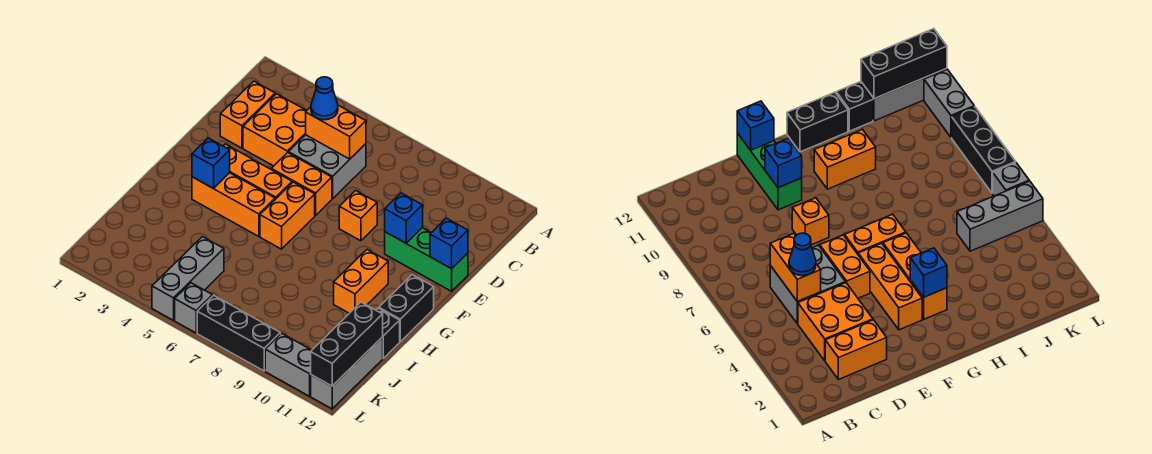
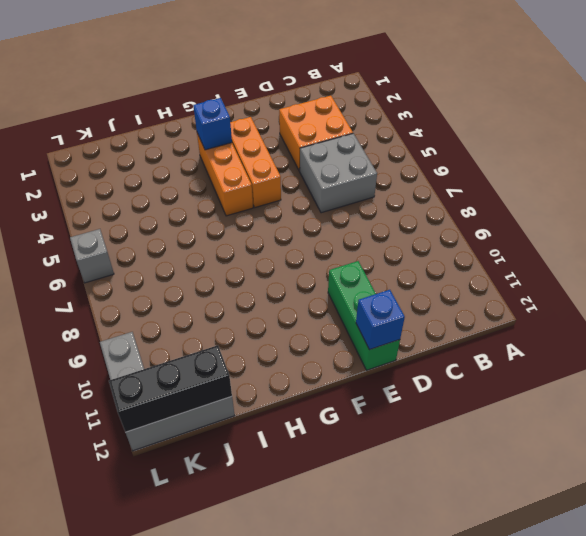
none -> orange brick C2:D2 level 1
none -> orange brick E5:E6 level 1
none -> orange brick E8 level 1

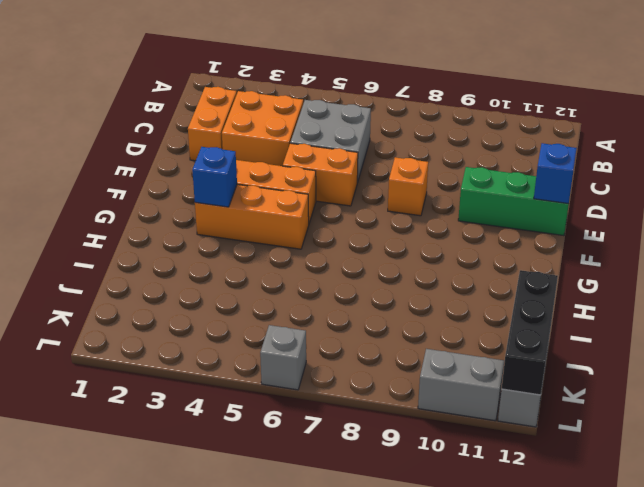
none -> orange brick F6:G6 level 1
none -> orange brick G10:H10 level 1
none -> black brick G12:H12 level 1

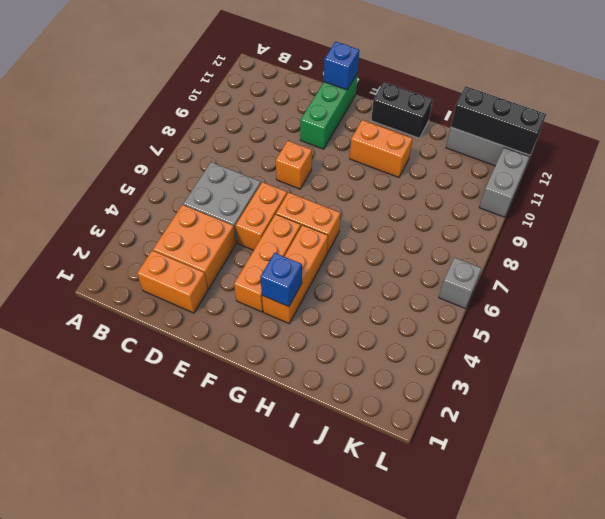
none -> black brick I12 level 1
none -> grey brick J5:L5 level 1
none -> black brick L7:L9 level 1

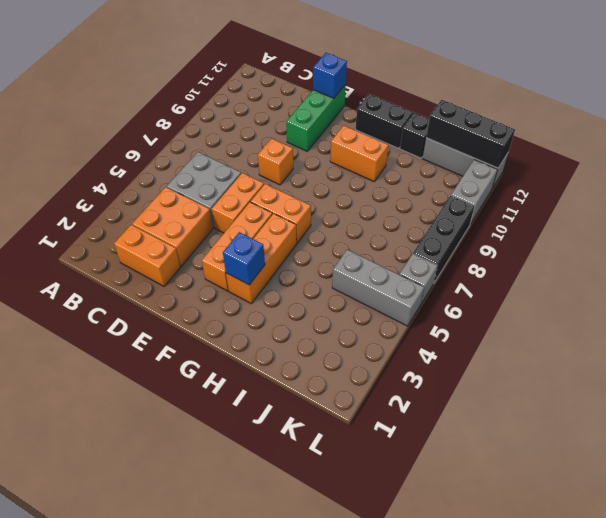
none -> orange brick C5:C6 level 2
none -> blue brick E10 level 2
none -> blue cone C5 level 3

